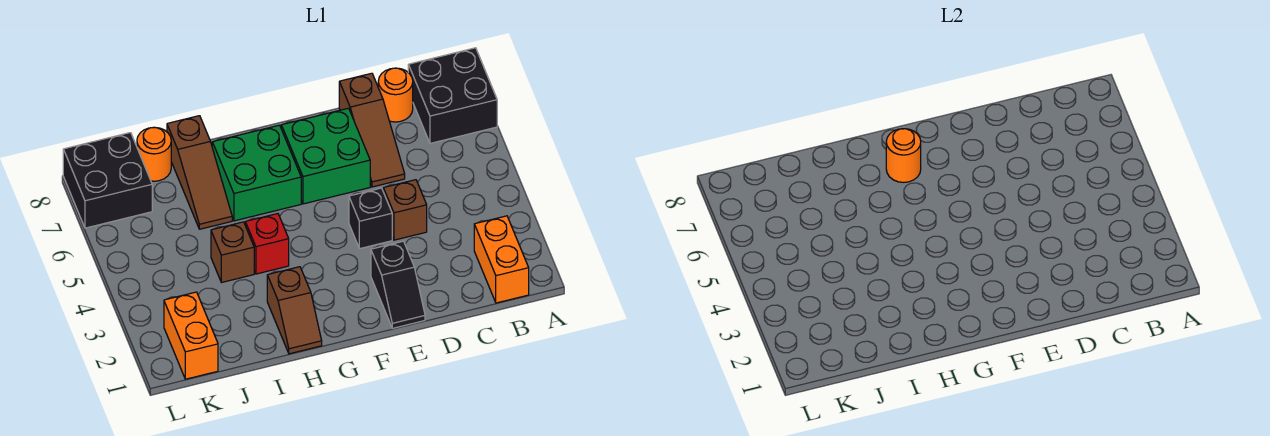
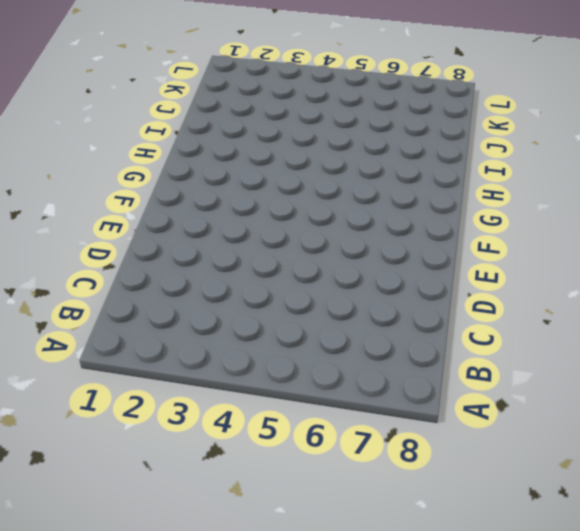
none -> black brick A7:B8 level 1
none -> orange brick B1:B2 level 1
none -> orange round brick C8 level 1

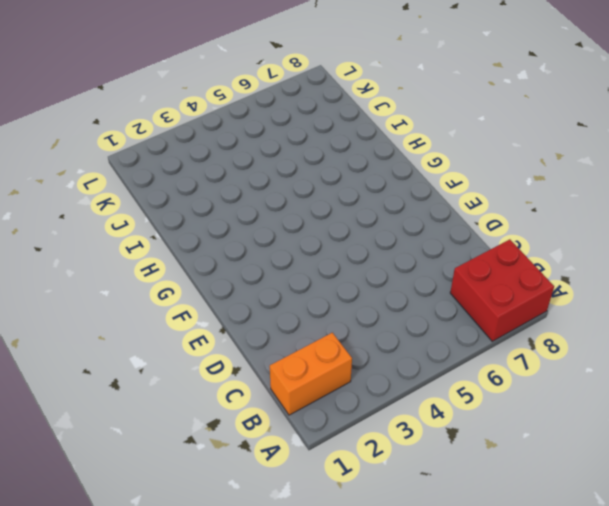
red brick A7:B8 level 1 -> black brick A7:B8 level 1
none -> orange round brick C8 level 1
none -> brown brick D4 level 1
none -> brown slope D6:D8 level 1 top 8

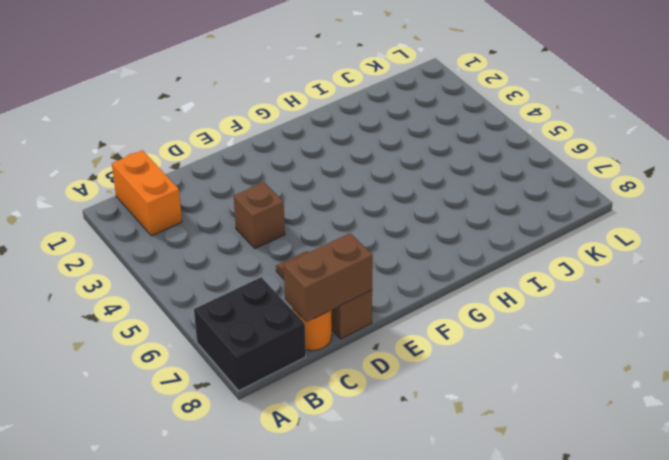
brown brick C8:D8 level 2 -> none
none -> black slope E1:E2 level 1 top 2
none -> black brick E4 level 1
none -> green brick E6:F7 level 1

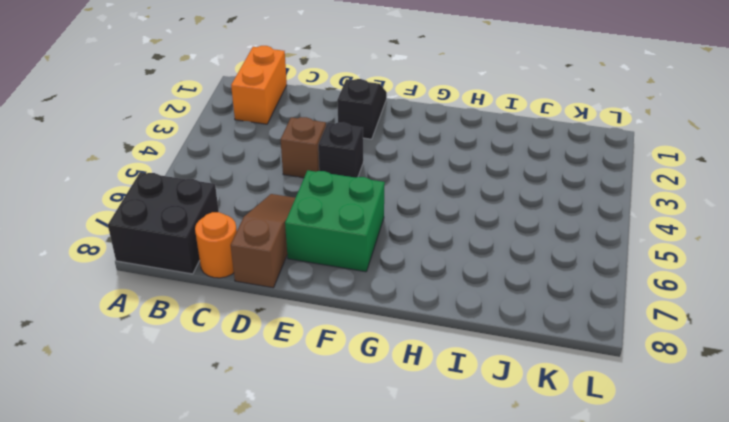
none -> green brick G6:H7 level 1
none -> brown slope H1:H2 level 1 top 2
none -> red brick H4 level 1

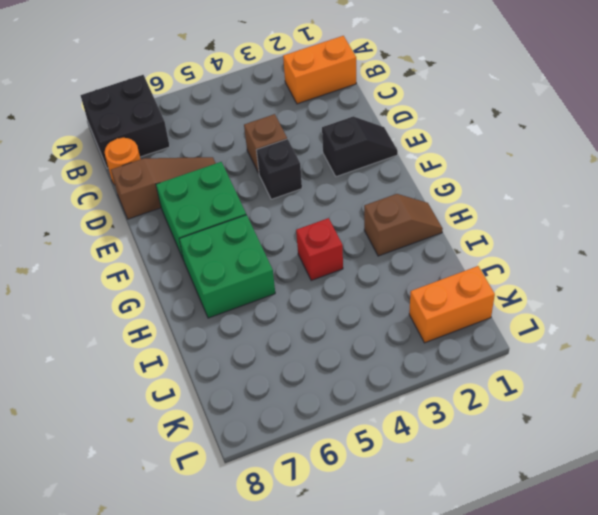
none -> brown brick I4 level 1
none -> brown slope I6:I8 level 1 top 8
none -> orange round brick J8 level 1

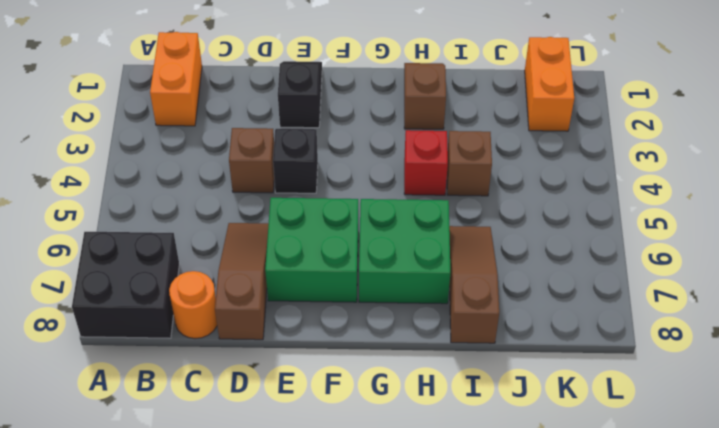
none -> orange round brick J8 level 1
none -> black brick K7:L8 level 1
none -> orange round brick G7 level 2

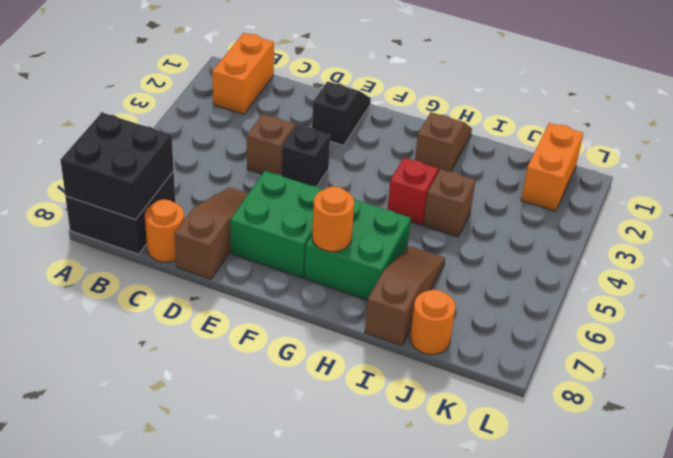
black brick A7:B8 level 2 -> black brick K7:L8 level 1

